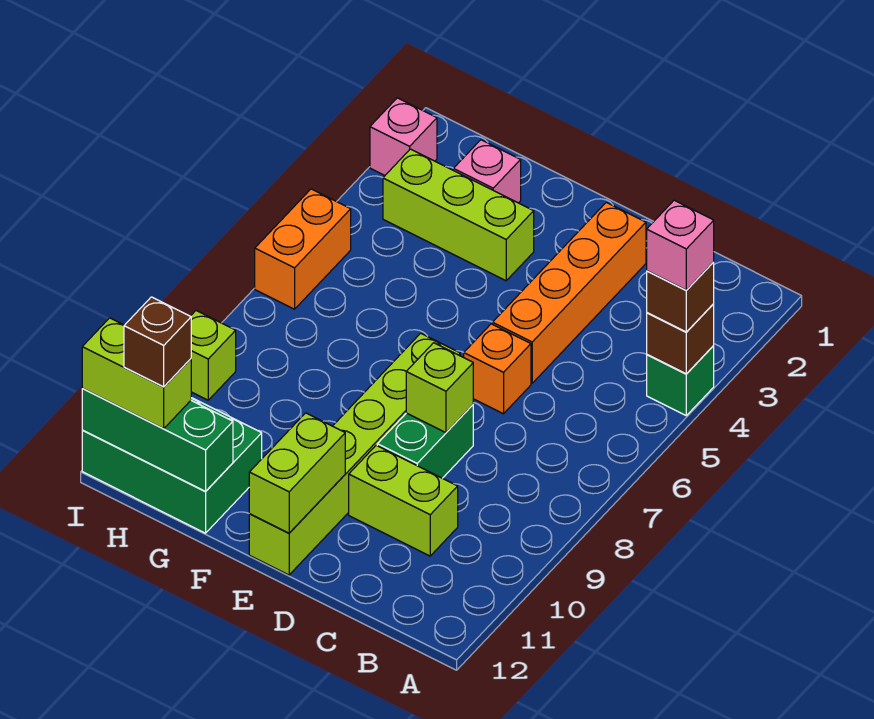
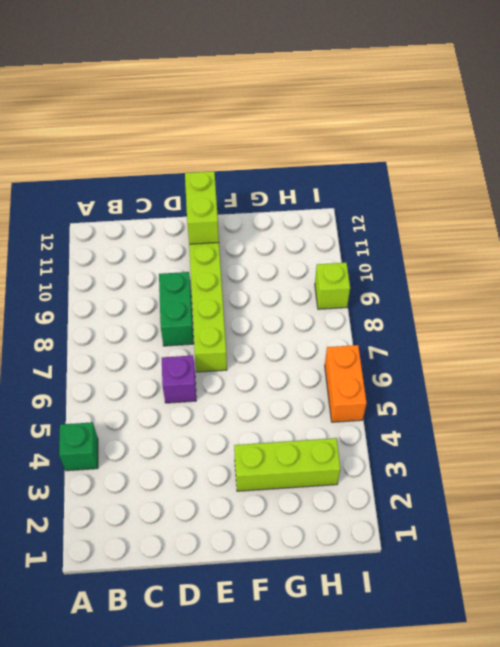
purple brick D6 level 1 -> orange brick D6 level 1
none -> lime brick C10:D10 level 1
none -> orange brick D2:D5 level 1
none -> pink brick G2 level 1

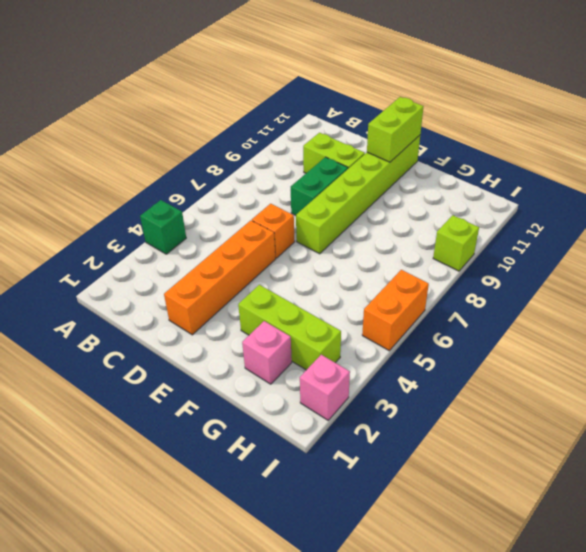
none -> green brick G11:I12 level 1
none -> brown brick A4 level 2
none -> lime brick D8 level 2

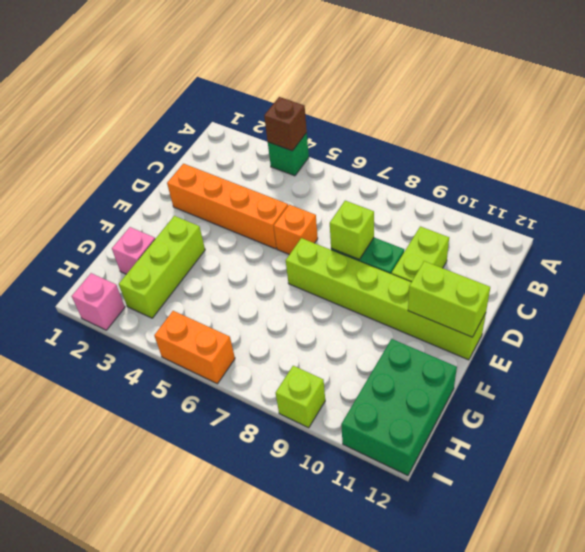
none -> green brick G12:I12 level 2
none -> brown brick A4 level 3
none -> lime brick H12:I12 level 3

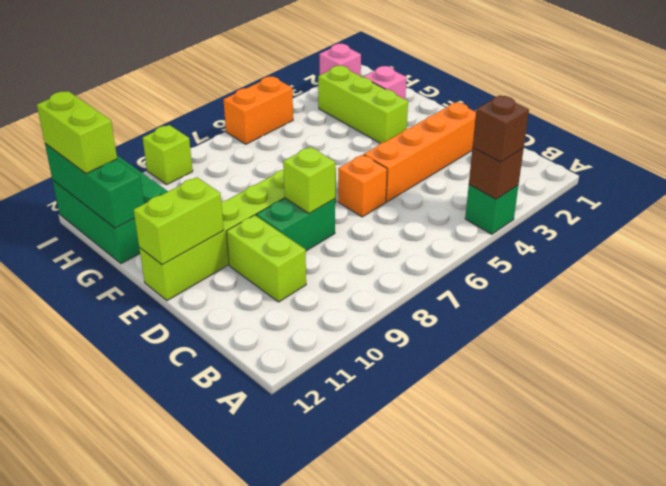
none -> pink brick A4 level 4
none -> brown brick H12 level 4

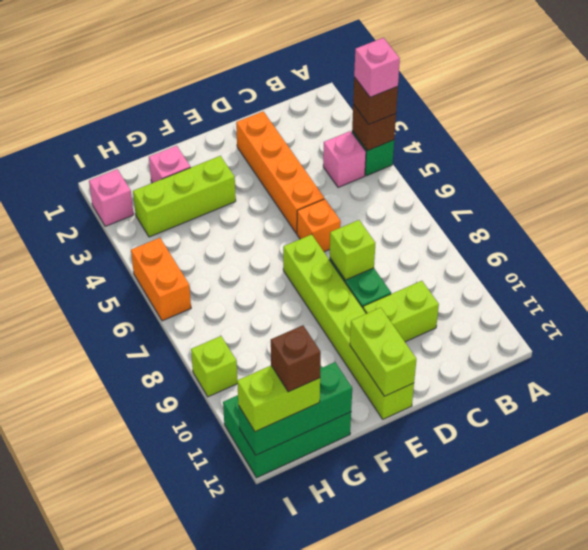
pink brick B4 level 1 -> none

